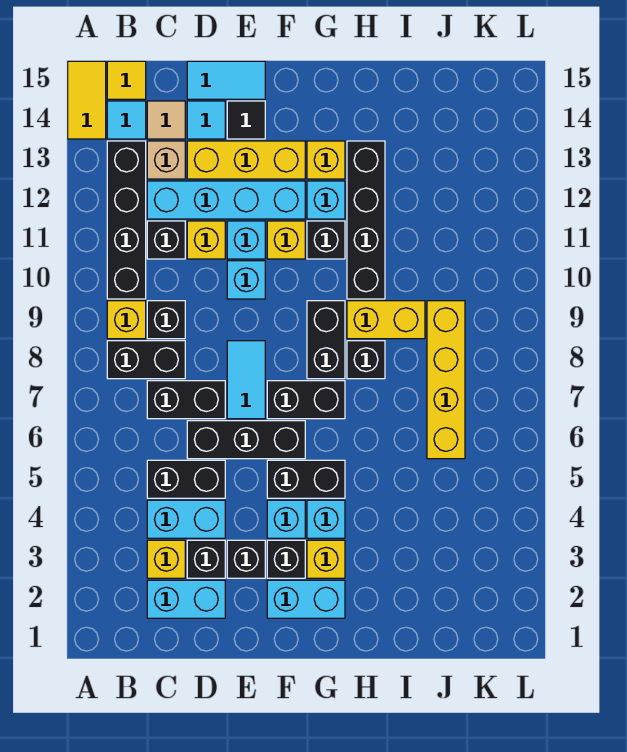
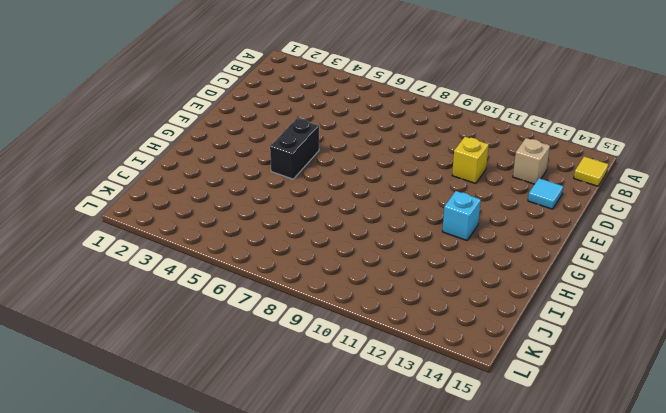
none -> yellow tile A14:A15 level 1
none -> black brick B8:C8 level 1
none -> yellow brick B9 level 1
none -> black brick B10:B13 level 1

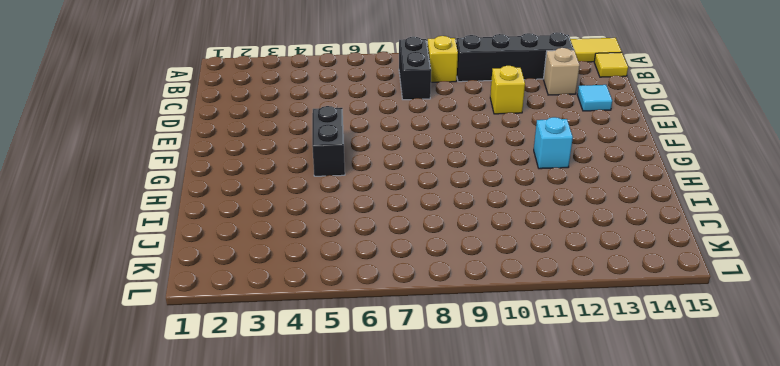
none -> cyan tile B14 level 1
none -> cyan brick C2:D2 level 1
none -> yellow brick C3 level 1
none -> cyan brick C4:D4 level 1

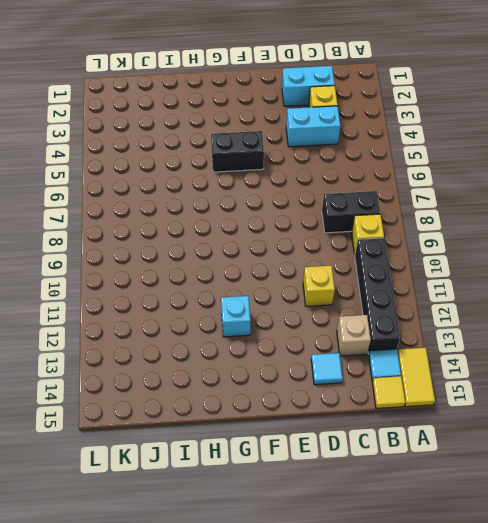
none -> black brick C5:D5 level 1
none -> black brick C7:D7 level 1
none -> black brick C9 level 1
none -> black brick C11 level 1

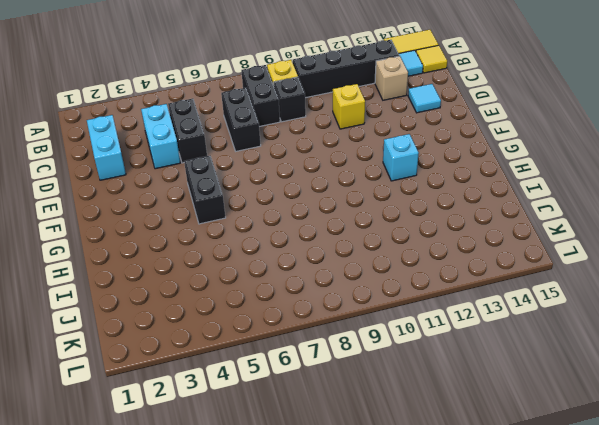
none -> yellow brick C3 level 1
none -> black brick C11 level 1
none -> cyan brick C12:F12 level 1
none -> tan tile C14 level 1

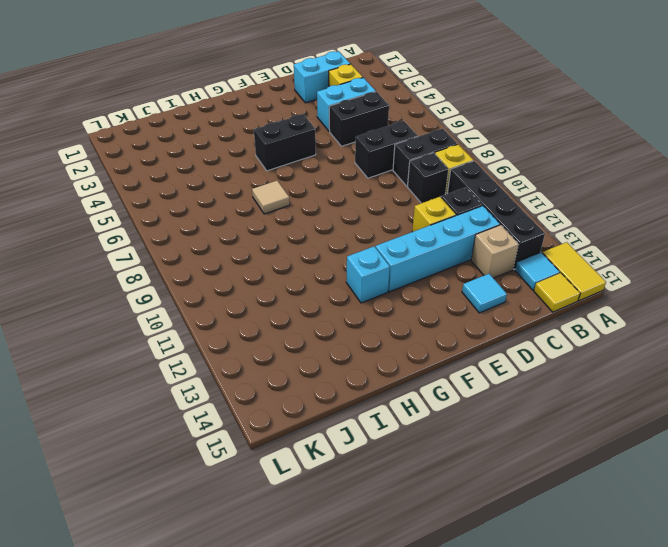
tan tile H7 level 1 -> tan tile C14 level 1
none -> black brick D3 level 1
none -> black brick D6:F6 level 1
none -> yellow brick D13:F13 level 1
none -> cyan tile D15:E15 level 1

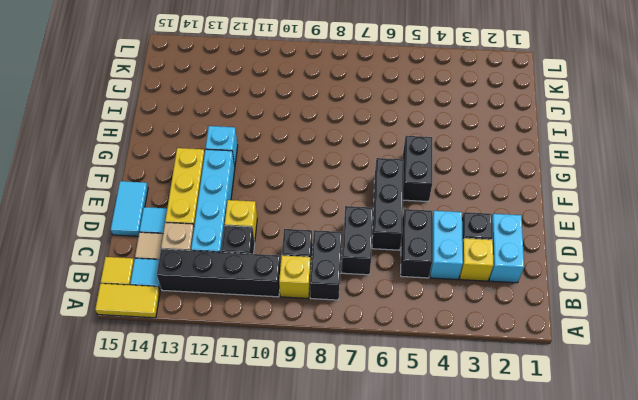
none -> black brick E3 level 1
none -> cyan tile E7:E8 level 1
none -> cyan brick E10 level 1
none -> cyan brick E11 level 1

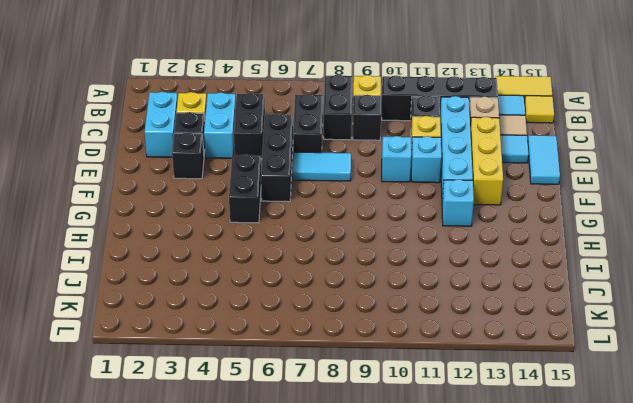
none -> black tile E14 level 1
none -> cyan brick F2:G2 level 1
none -> black brick F3 level 1
none -> cyan brick F4 level 1

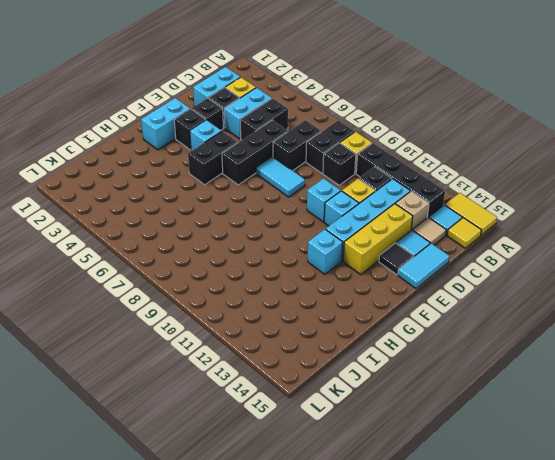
none -> black brick F7:G7 level 1
none -> yellow brick F11 level 1
none -> yellow brick G3 level 1
none -> cyan brick G4 level 1

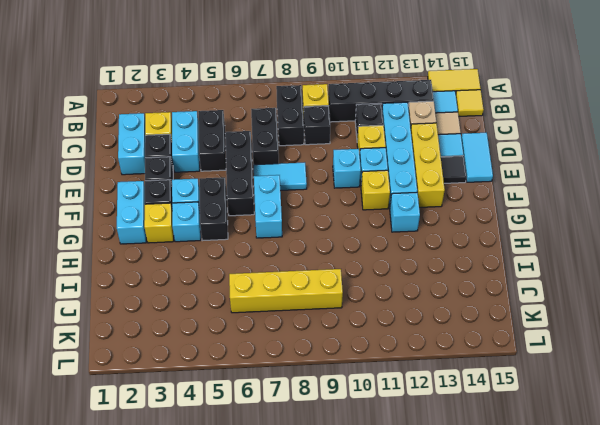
cyan brick F7:G7 level 1 -> black brick F7:G7 level 1
none -> black brick G8:G9 level 1
none -> black brick G11 level 1
none -> yellow brick G13 level 1
none -> black brick H8 level 1

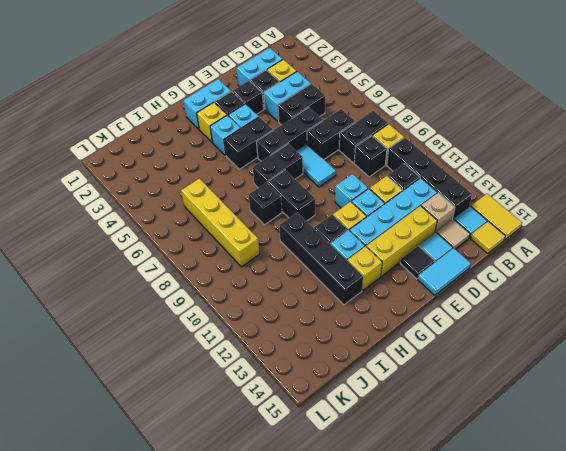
none -> yellow brick H9:I9 level 1

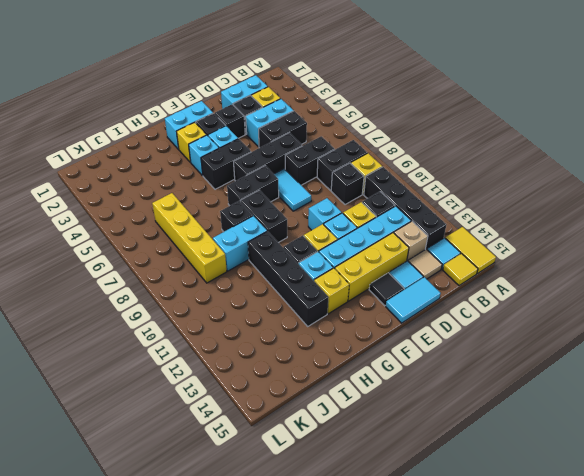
cyan brick H9:I9 level 1 -> yellow brick H9:I9 level 1

